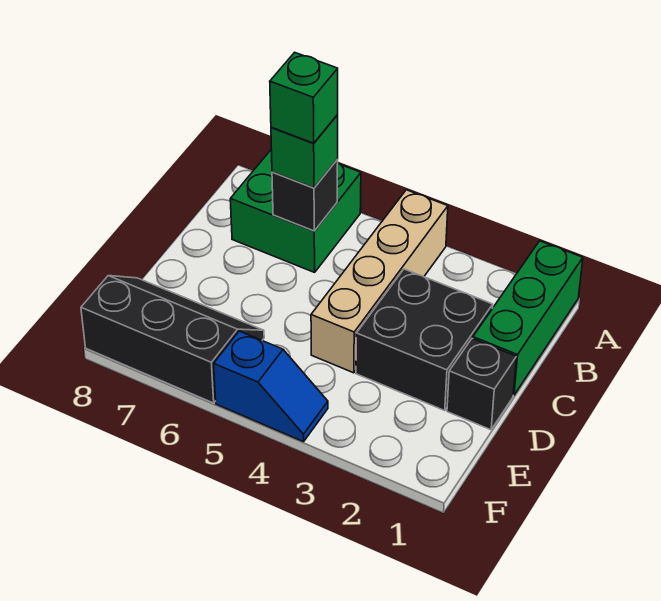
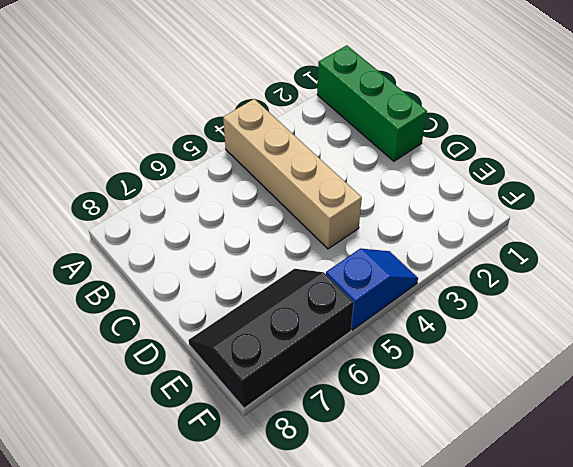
none -> green brick A6:B7 level 1
none -> black brick C2:D3 level 1

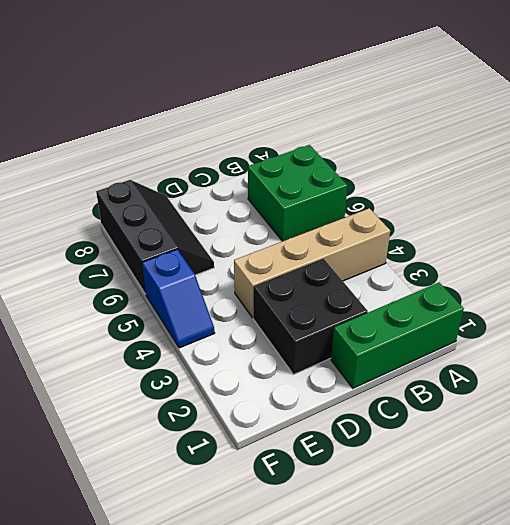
none -> black brick D1 level 1
none -> black brick B6 level 2

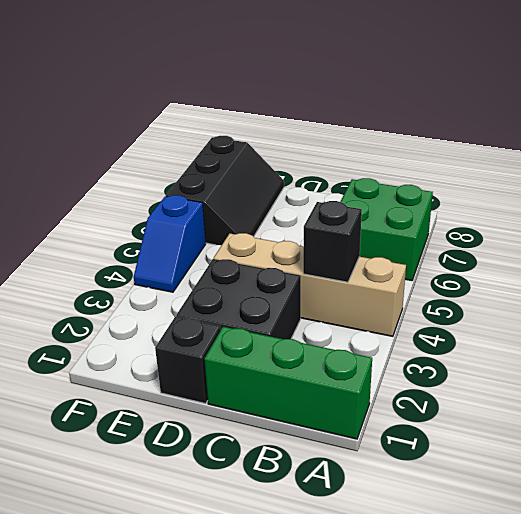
black brick B4 level 2 -> black brick B6 level 2
none -> green brick B6 level 3
none -> green brick B6 level 4

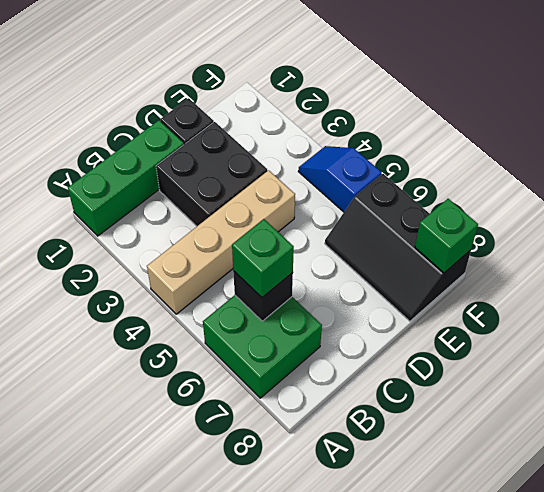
green brick F8 level 2 -> green brick B6 level 4

